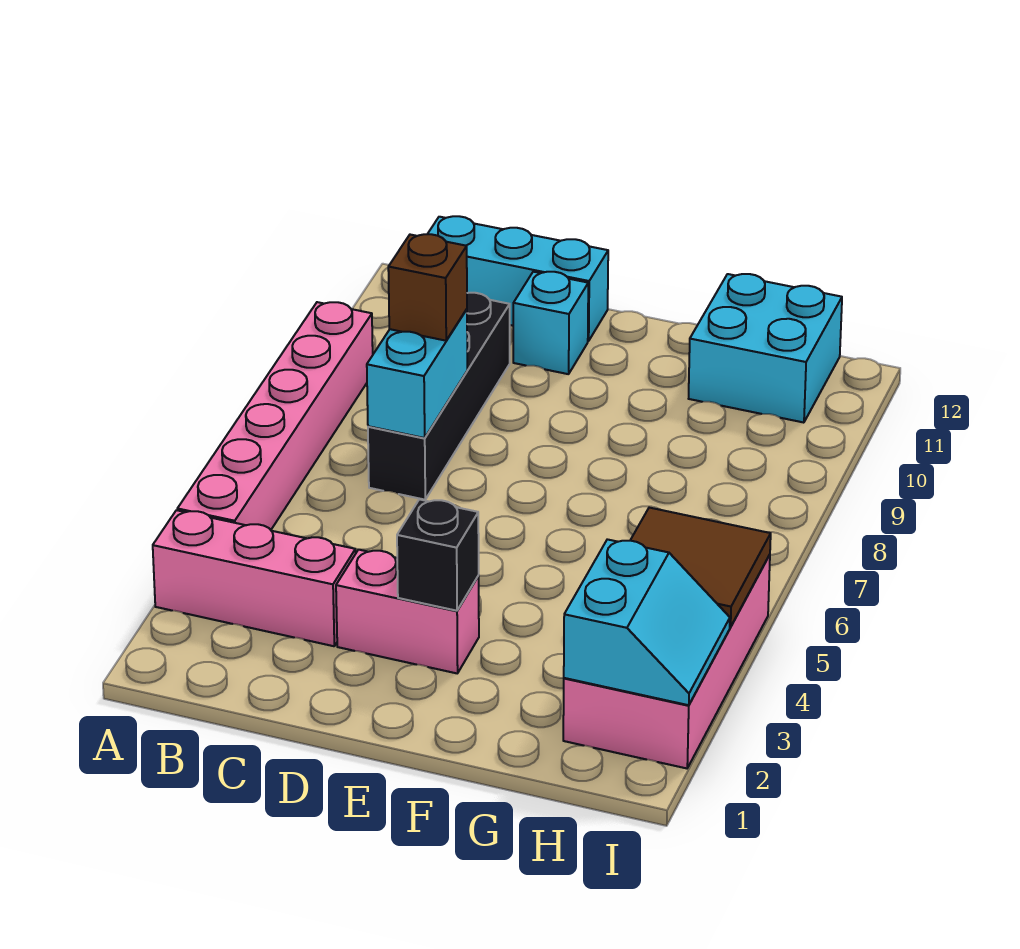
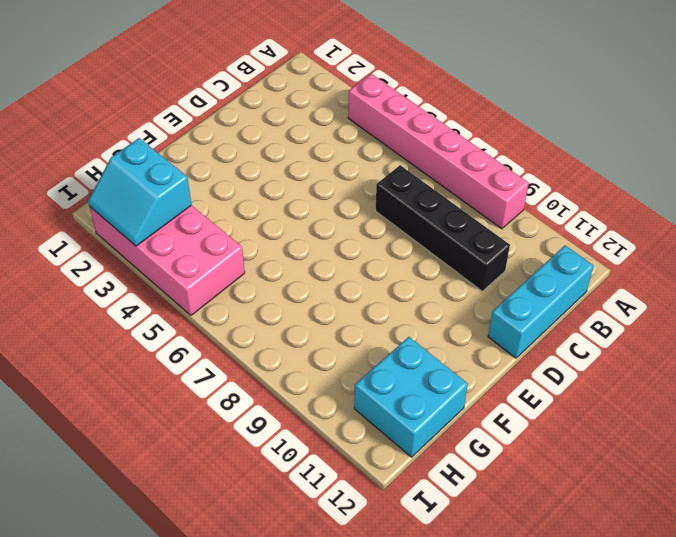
none -> pink brick A3:C3 level 1
none -> pink brick D3:E3 level 1
none -> cyan brick D11 level 1

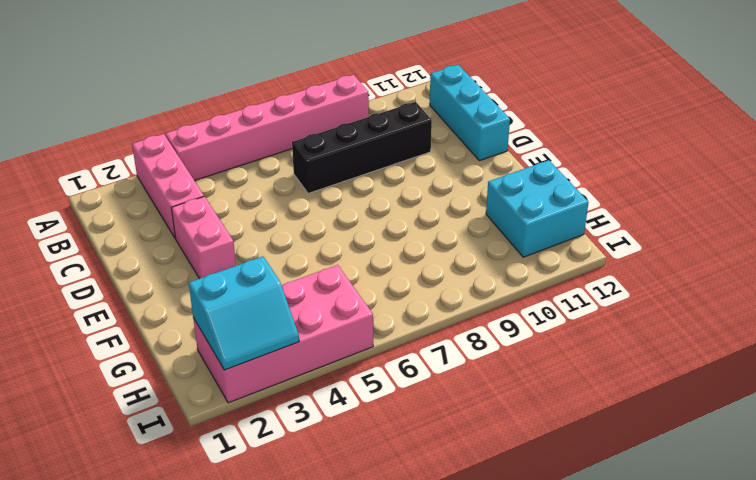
none -> cyan brick D11 level 1
none -> cyan brick C7:C8 level 2
none -> black brick E3 level 2

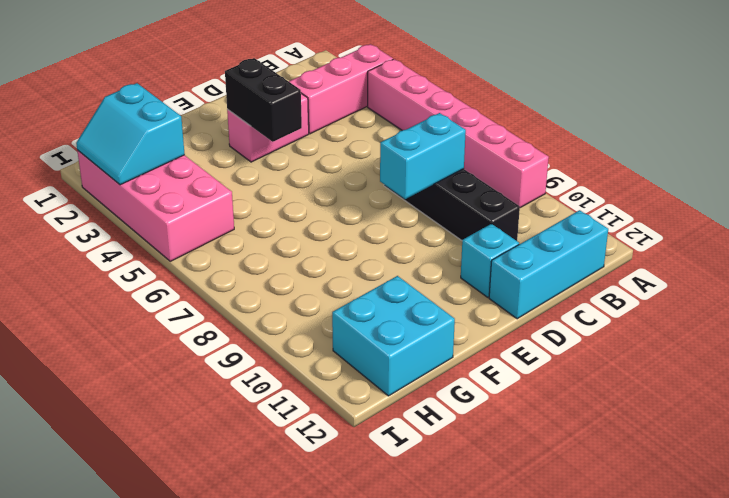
cyan brick C8:D8 level 2 -> cyan brick C7:C8 level 2
black brick E3:E4 level 2 -> black brick E3 level 2
none -> brown tile H4:I5 level 2
none -> brown brick C8 level 3

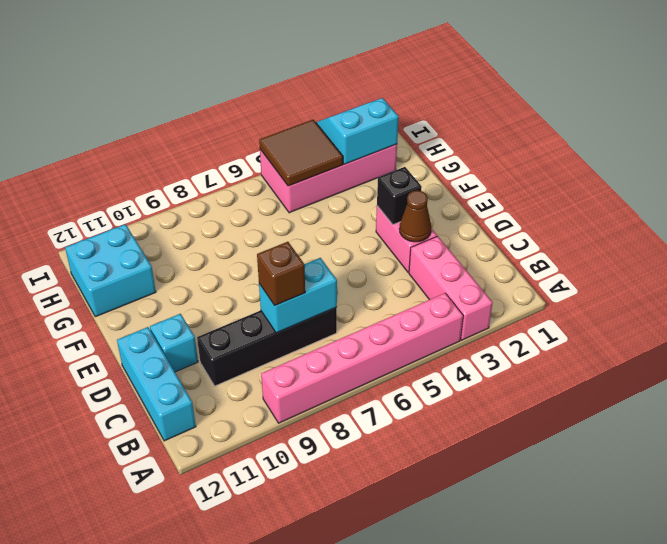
brown cone D3 level 2 -> none

